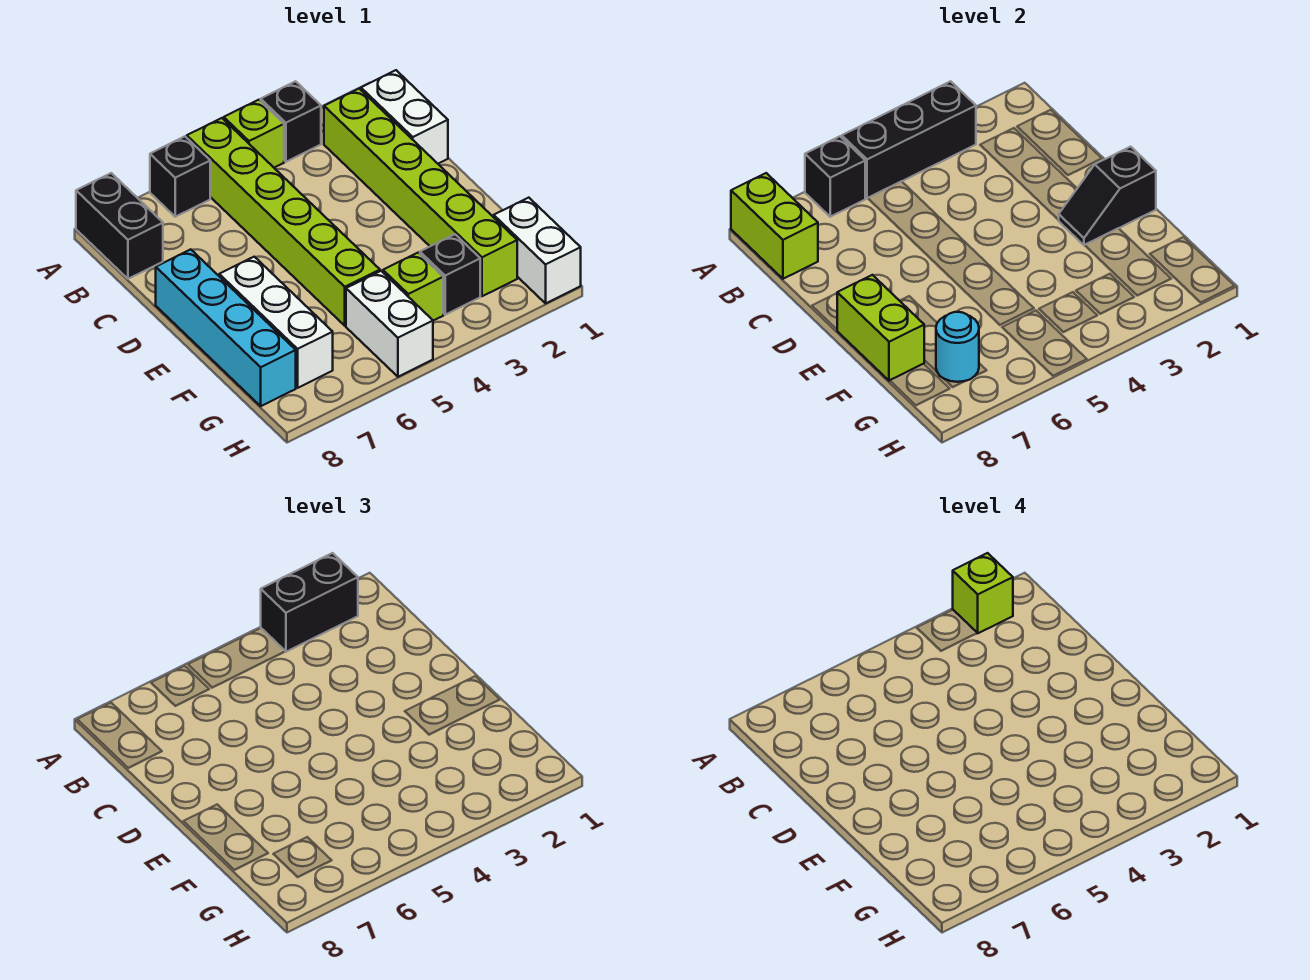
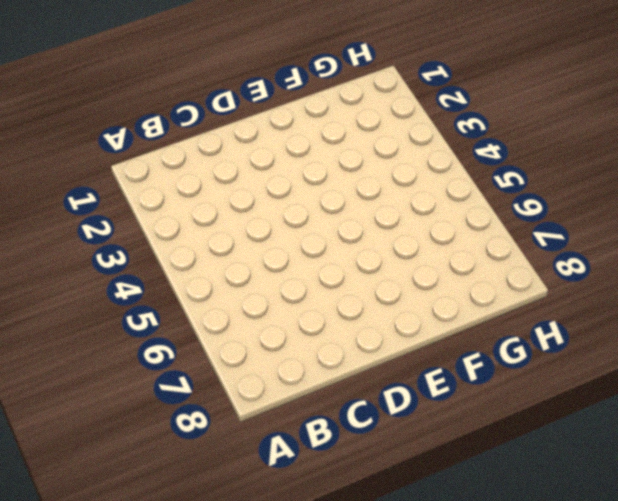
none -> black brick A3 level 1
none -> lime brick A4 level 1
none -> lime brick A5:F5 level 1

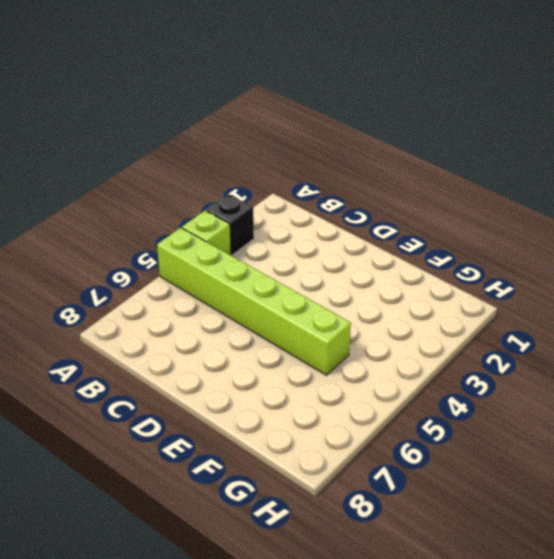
none -> black brick A6 level 1
none -> black brick A8:B8 level 1
none -> white brick B1:C1 level 1

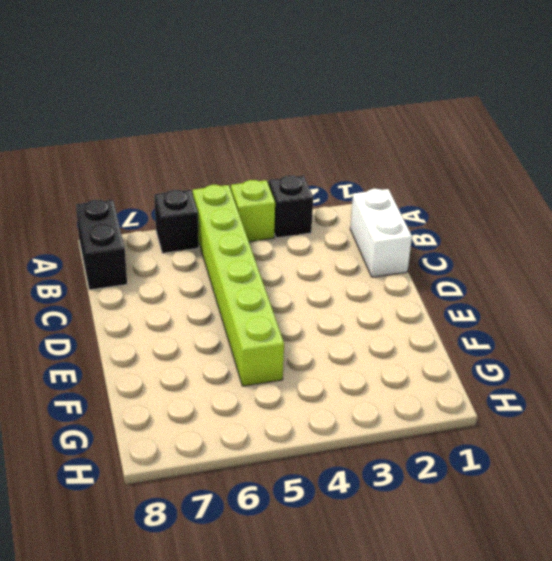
none -> lime brick B2:G2 level 1
none -> cyan brick D8:G8 level 1
none -> white brick E7:G7 level 1

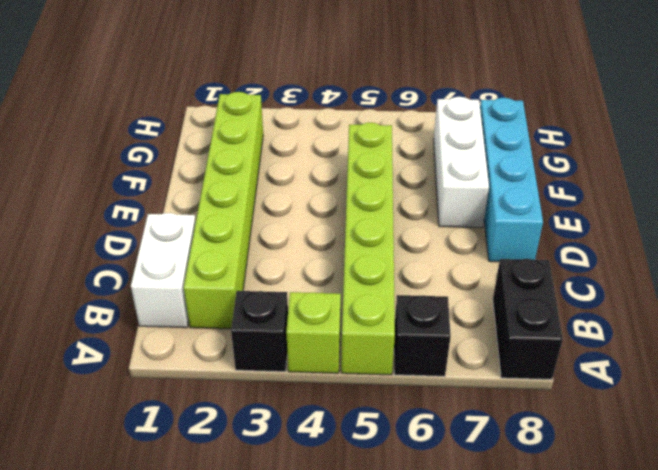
none -> white brick G1:H1 level 1
none -> black brick G3 level 1
none -> lime brick G4 level 1

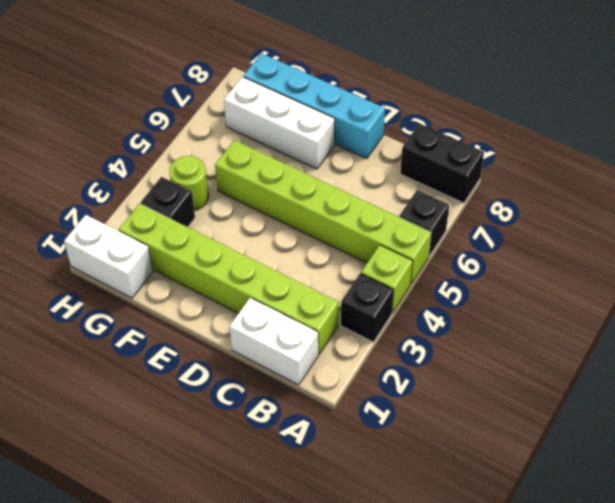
lime round brick G4 level 1 -> lime brick G4 level 1
none -> white brick G5:H5 level 1
none -> black brick A3:A5 level 2
none -> black brick A6 level 2

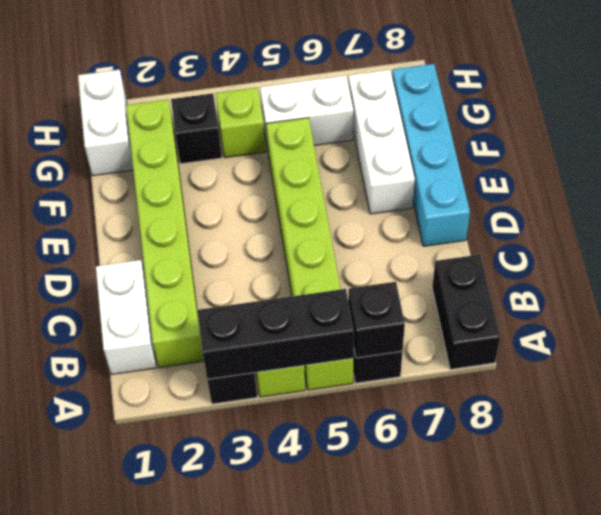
white brick G5:G6 level 1 -> white brick G5:H5 level 1
none -> lime brick A8:B8 level 2
none -> black slope E1:E2 level 2 top 1
none -> lime brick E8:F8 level 2

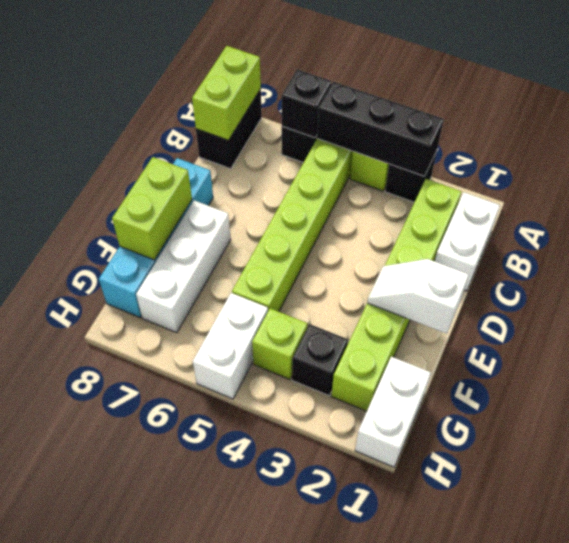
white slope E1:E2 level 2 top 1 -> black slope E1:E2 level 2 top 1
none -> cyan round brick G7 level 2
none -> black brick A2:A3 level 3
none -> lime brick A2 level 4

